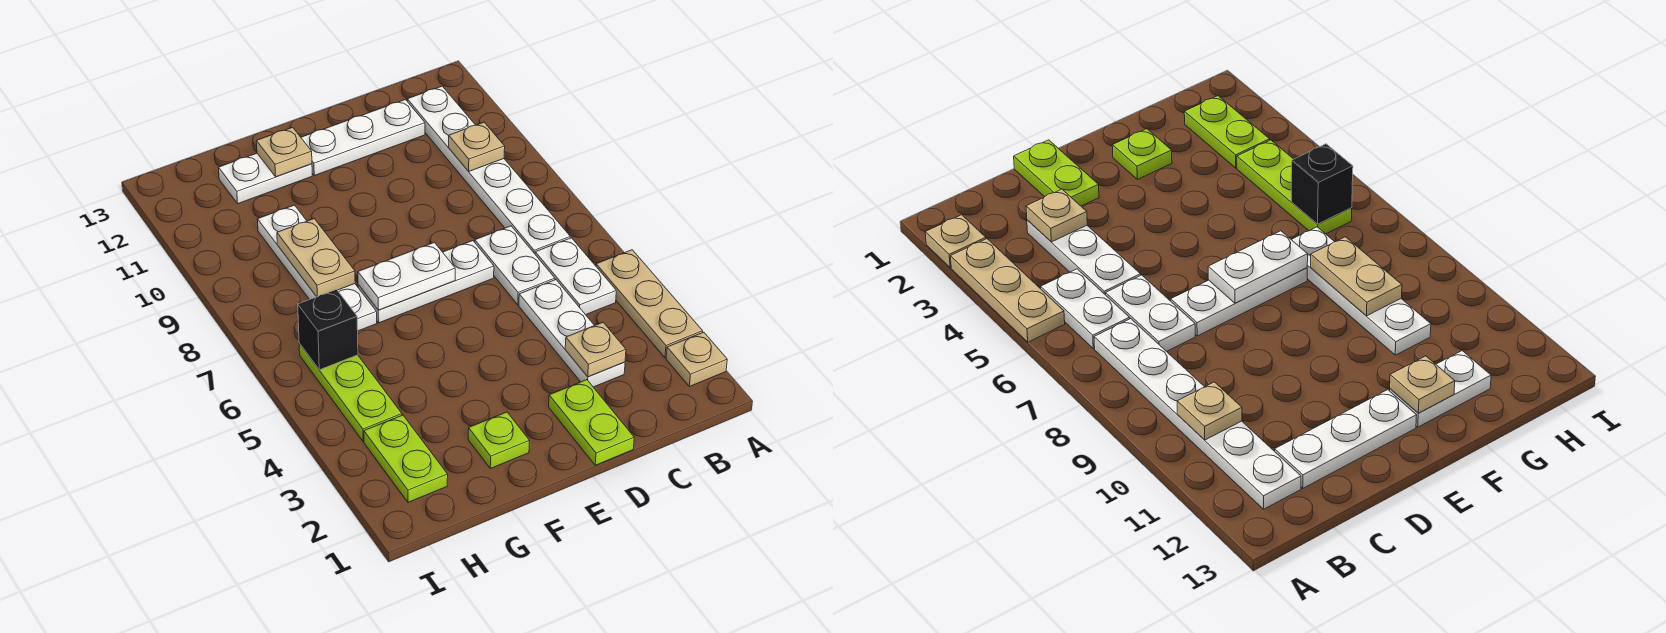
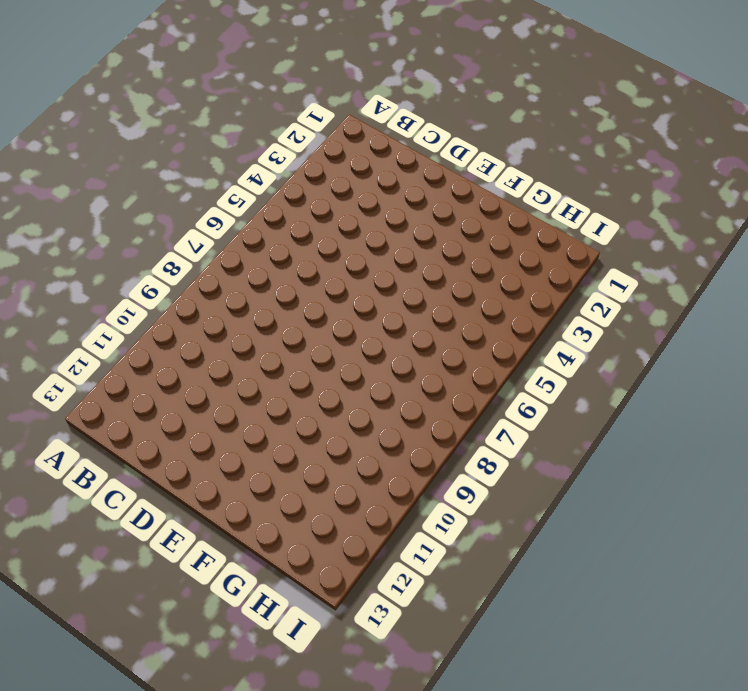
none -> tan plate A2 level 1
none -> tan plate A3:A5 level 1
none -> white plate B5:B6 level 1

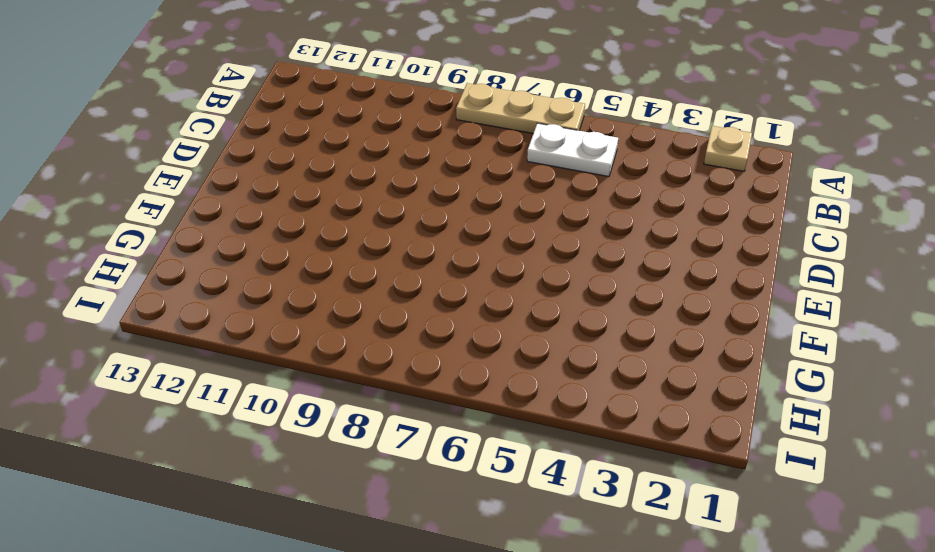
tan plate A6:A8 level 1 -> tan plate A3:A5 level 1
none -> white plate B7:B12 level 1
none -> white plate C3:C5 level 1
none -> white plate C6:C7 level 1

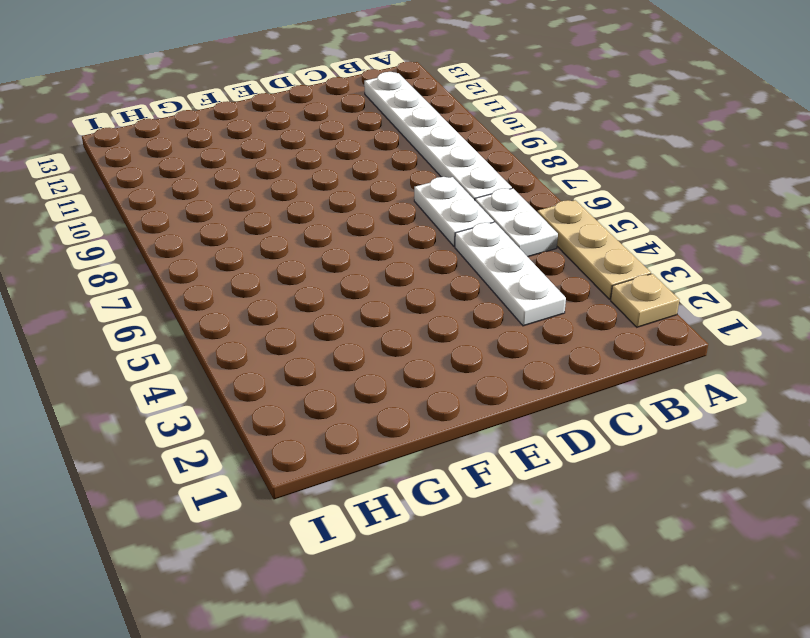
none -> white plate C12:E12 level 1
none -> lime plate D1:D2 level 1
none -> white plate D7:F7 level 1

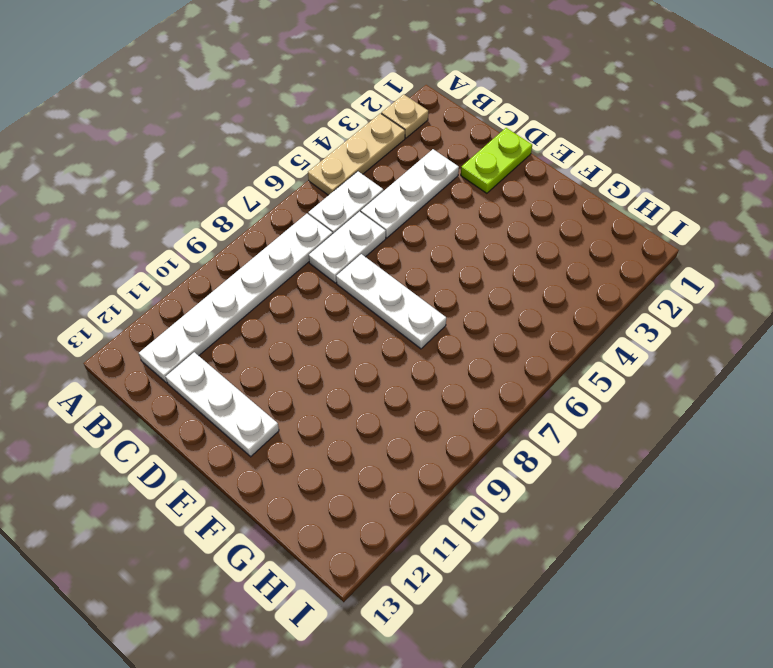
none -> lime plate F2 level 1
none -> white plate F12:G12 level 1
none -> white plate G7:G10 level 1

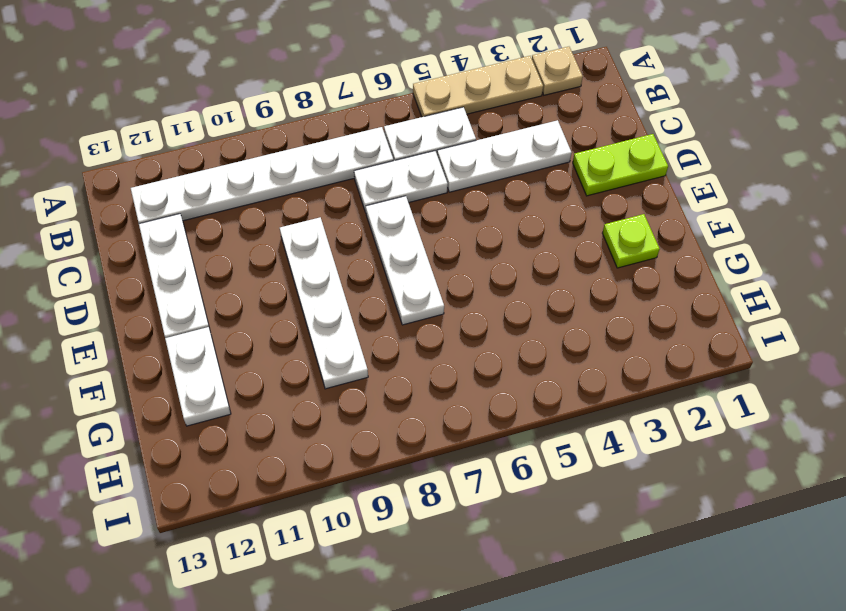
white plate D9:G9 level 1 -> white plate G7:G10 level 1
none -> lime plate H2:H3 level 1
none -> lime plate H4:H6 level 1
none -> tan plate B10 level 2

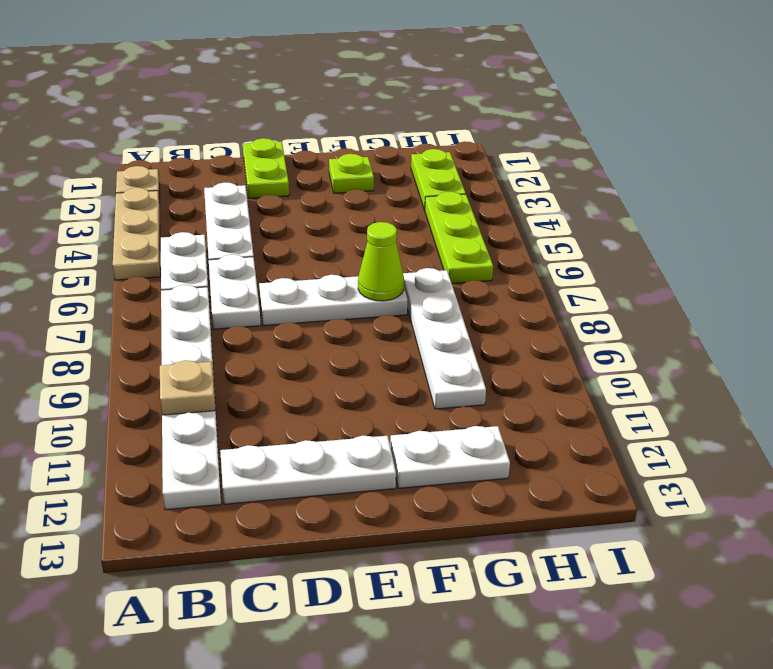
lime cone F7 level 2 -> white plate E7:F7 level 2
none -> tan plate C3 level 2
none -> tan plate F12 level 2
none -> tan plate G8:G9 level 2

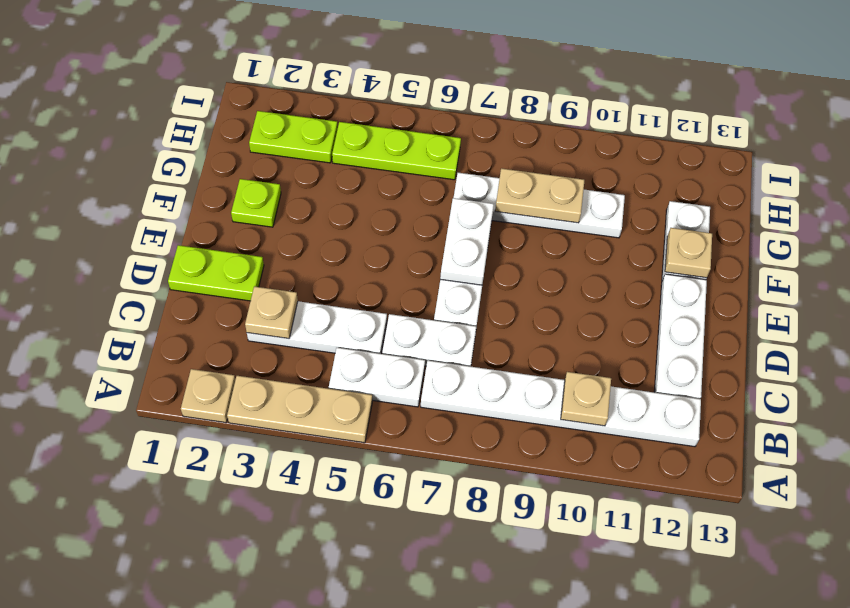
none -> black brick H6 level 2

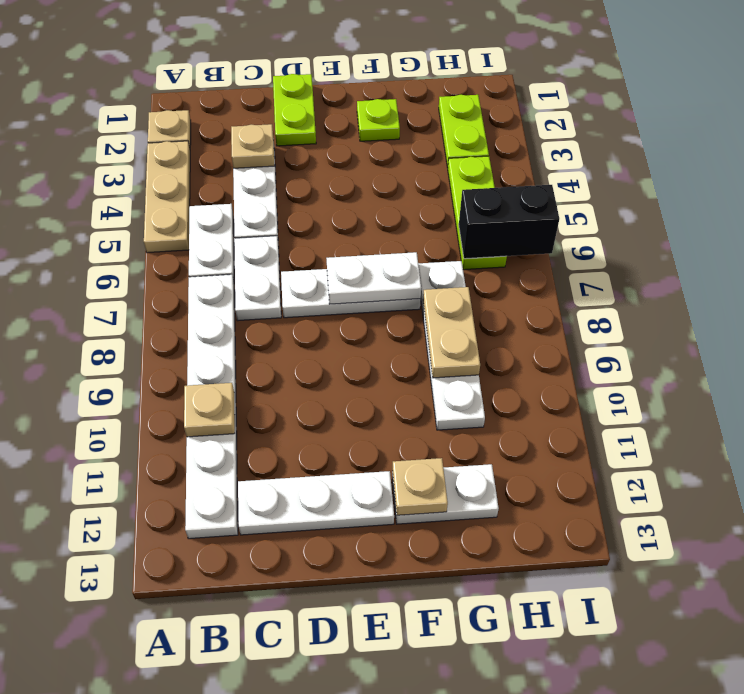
black brick H6:I6 level 2 -> black brick H6 level 2

